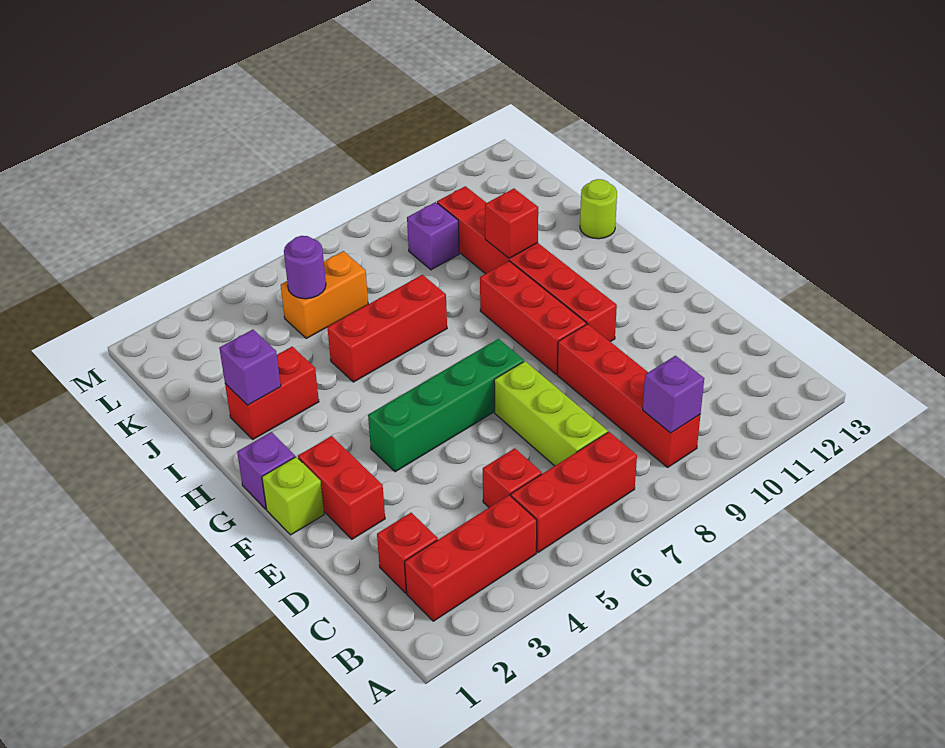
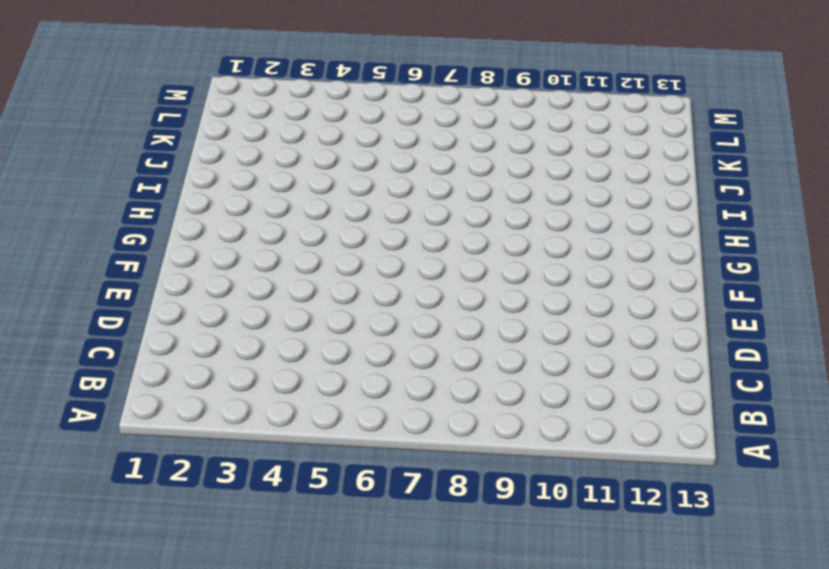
none -> red brick B2:B4 level 1
none -> red brick B5:B7 level 1
none -> red brick B9:E9 level 1

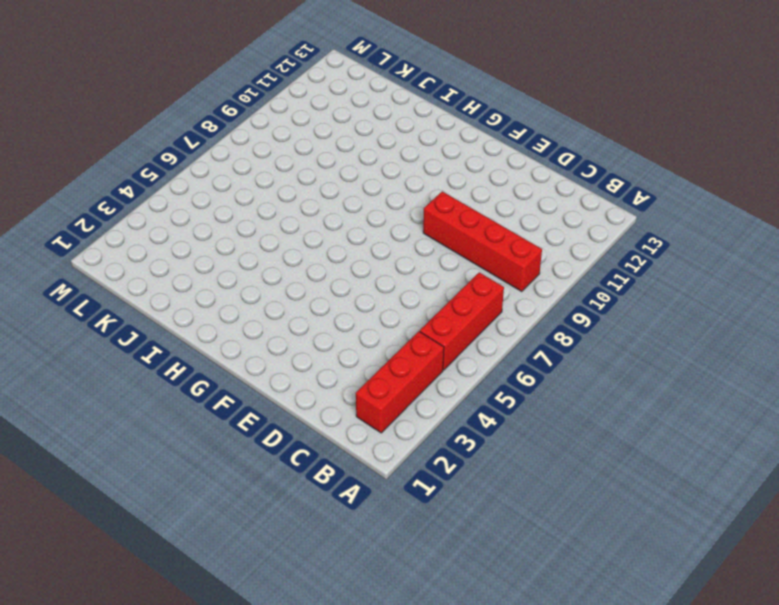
none -> red brick C2 level 1
none -> red brick C5 level 1
none -> lime brick C7:E7 level 1

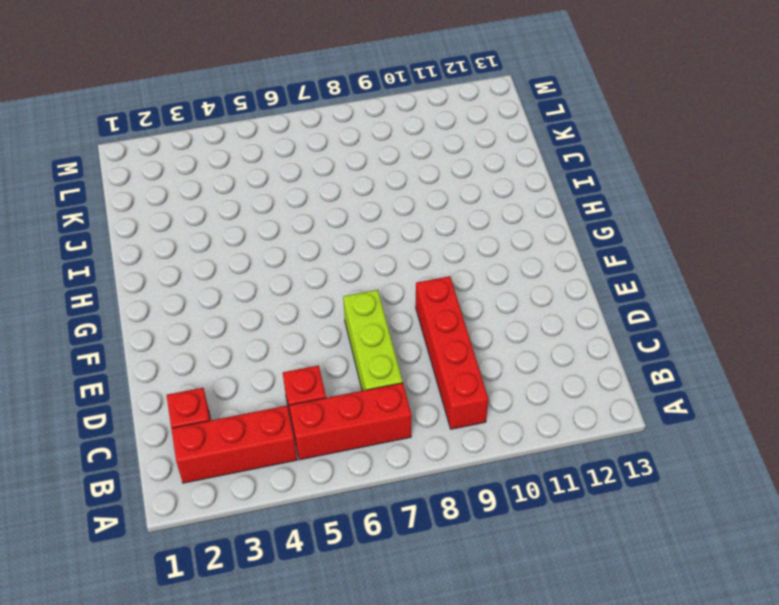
none -> red brick E2:F2 level 1
none -> lime brick F1 level 1
none -> green brick F4:F7 level 1

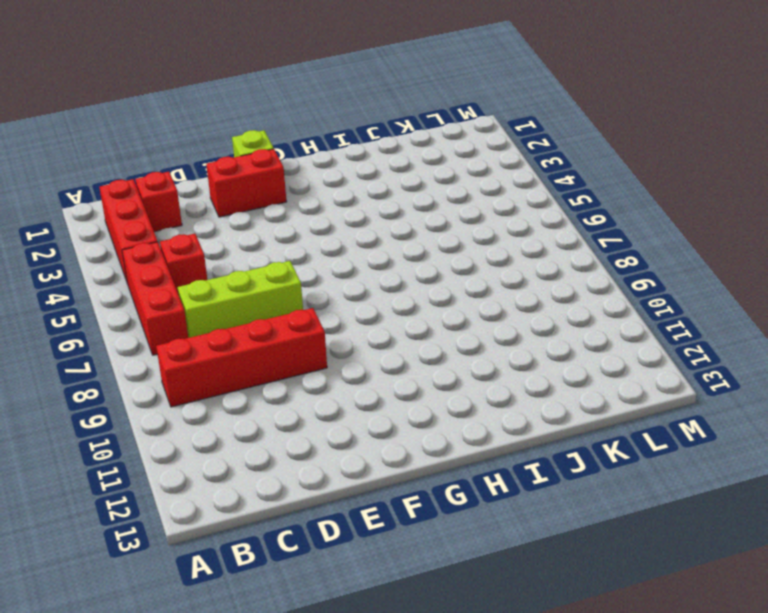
none -> green brick F4:F7 level 1
none -> red brick F9:H9 level 1
none -> red brick F10:K10 level 1

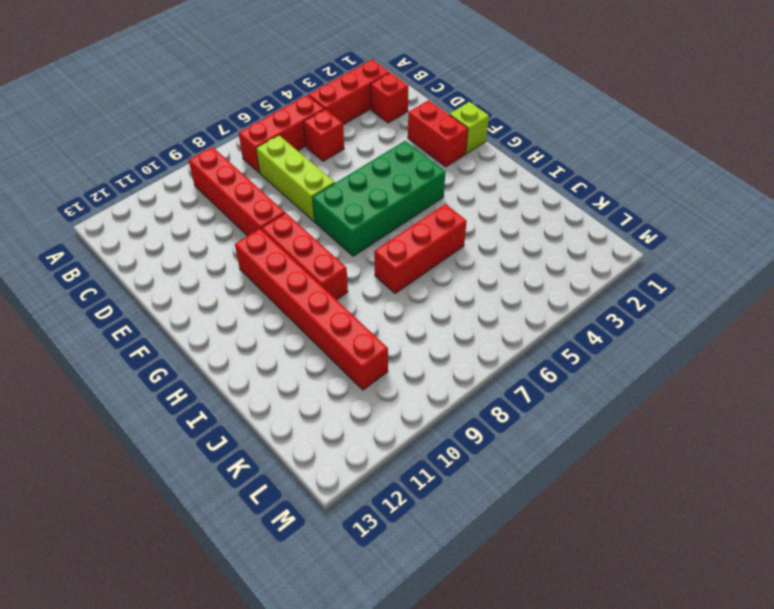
green brick F4:G7 level 1 -> green brick F4:F7 level 1
none -> purple brick G1 level 1
none -> red brick I2:I3 level 1
none -> lime round brick I13 level 1

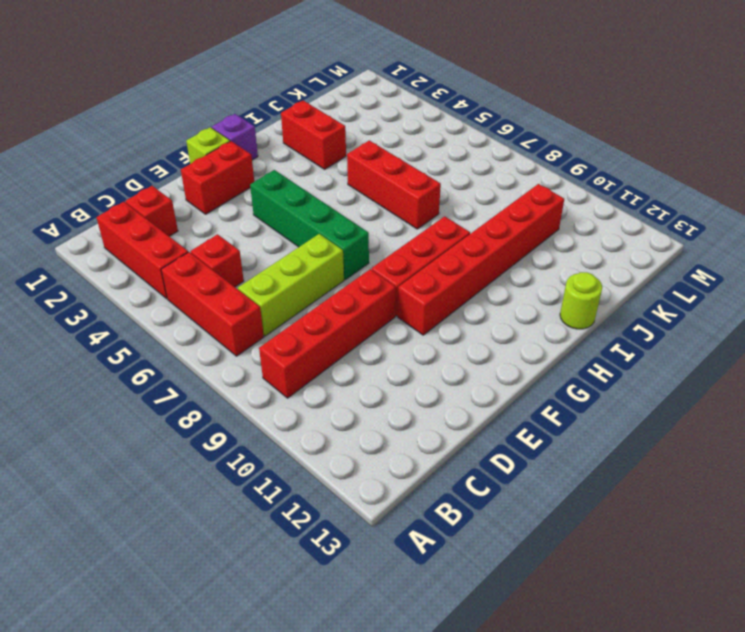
none -> orange brick K5:K6 level 1
none -> purple brick K9 level 1
none -> purple brick B9 level 2

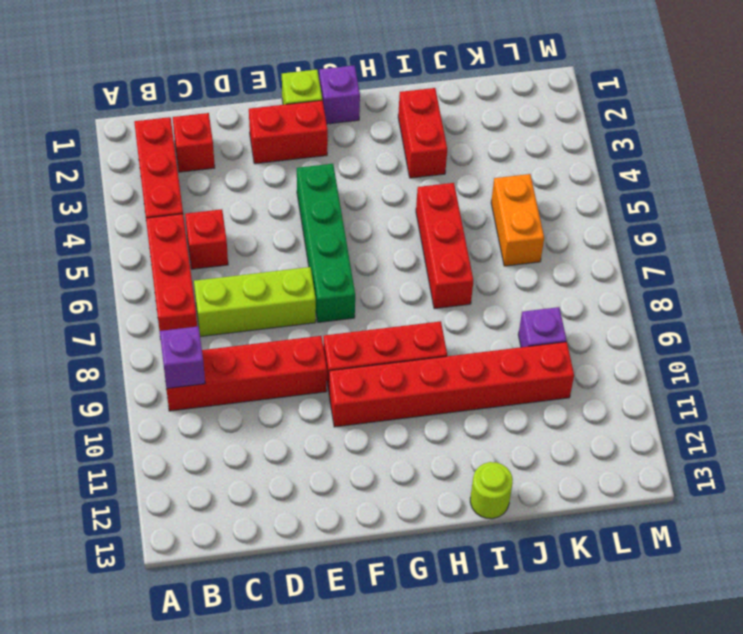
none -> purple brick I2 level 2
none -> red brick I10 level 2
none -> purple round brick K5 level 2

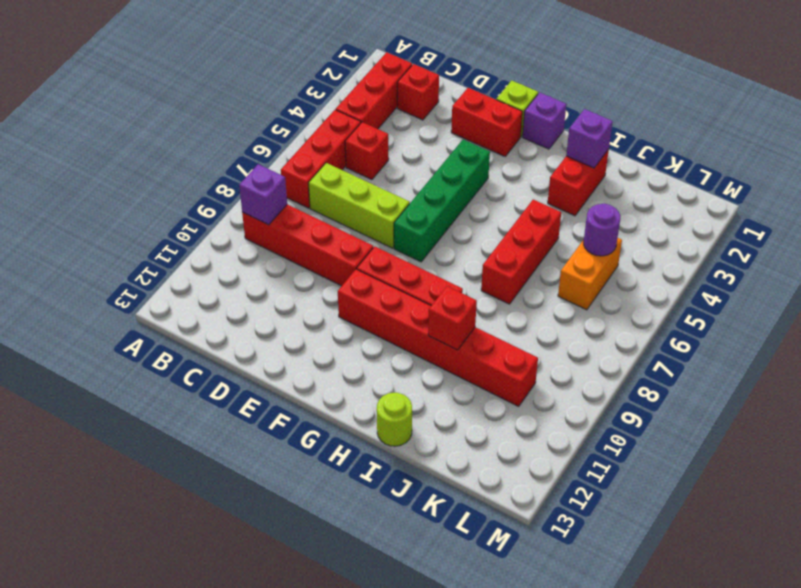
none -> purple brick K9 level 1

